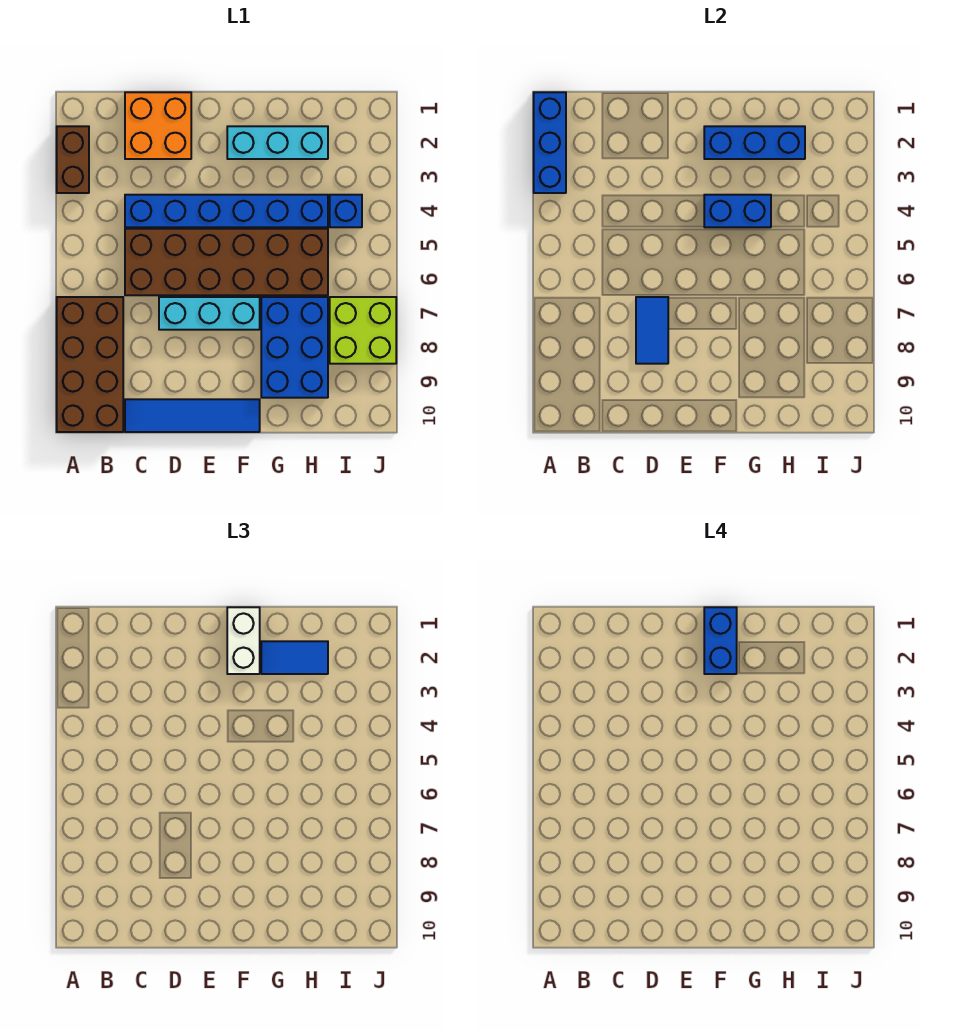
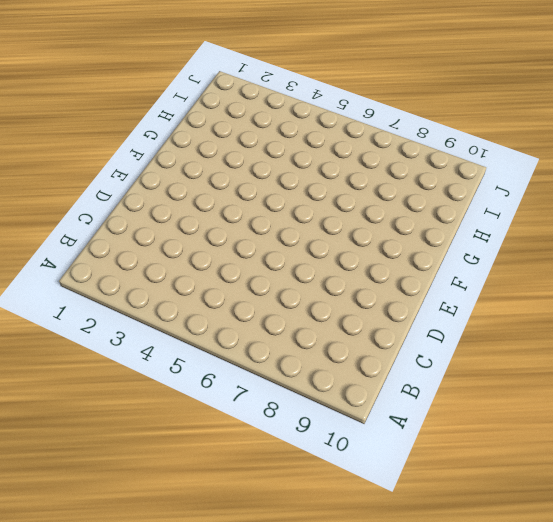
none -> brown brick A2:A3 level 1
none -> brown brick A7:B10 level 1
none -> orange brick C1:D2 level 1

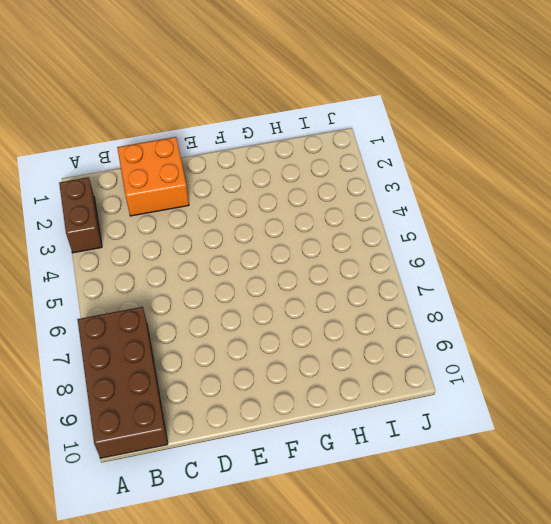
none -> blue brick C4:H4 level 1
none -> brown brick C5:H6 level 1
none -> blue tile C10:F10 level 1

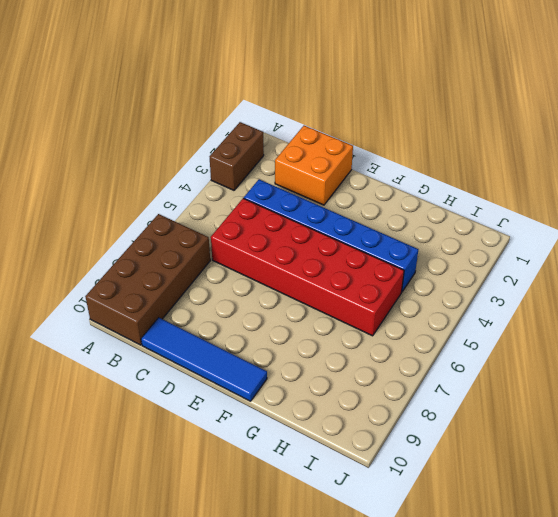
red brick C5:H6 level 1 -> brown brick C5:H6 level 1
none -> cyan brick D7:F7 level 1
none -> cyan brick F2:H2 level 1
none -> blue brick G7:H9 level 1

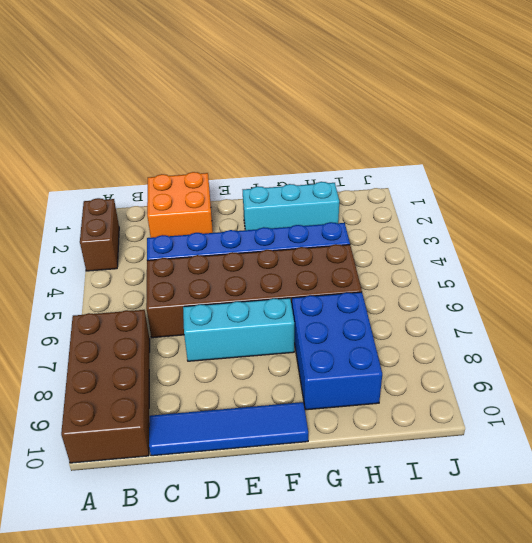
none -> blue brick I4 level 1
none -> lime brick I7:J8 level 1
none -> blue brick A1:A3 level 2

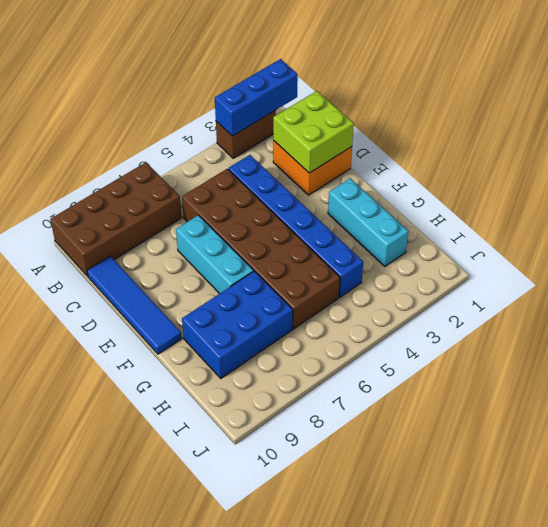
lime brick C1:D2 level 2 -> lime brick I7:J8 level 1
none -> blue brick I4 level 1
none -> blue tile D7:D8 level 2
none -> blue brick F2:H2 level 2

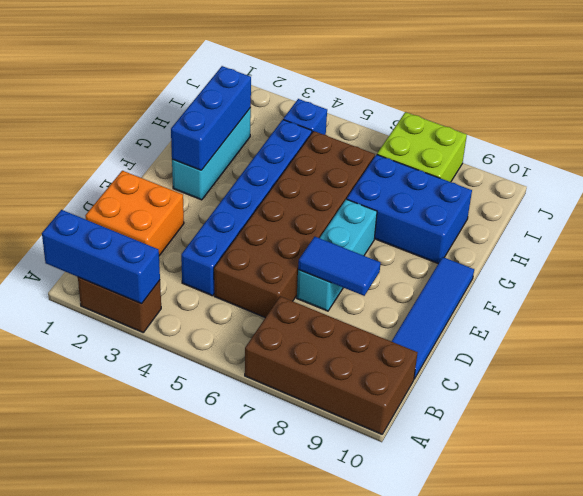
none -> blue brick F4:G4 level 2
none -> white brick F1:F2 level 3
none -> blue tile G2:H2 level 3

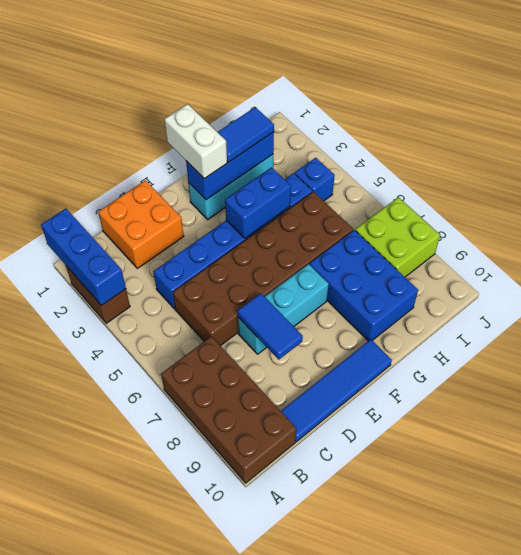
none -> blue brick F1:F2 level 4

